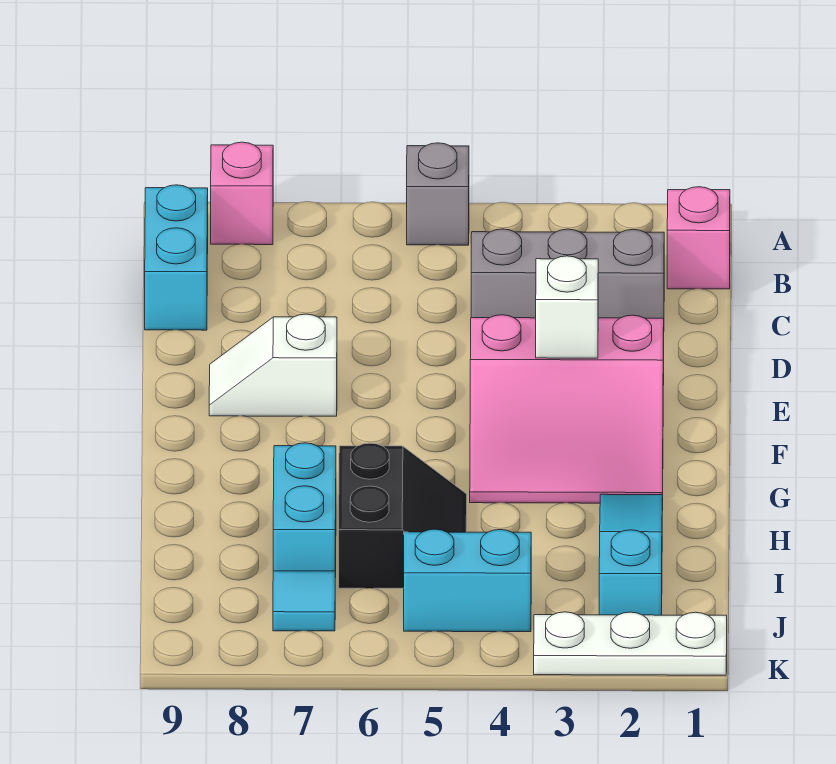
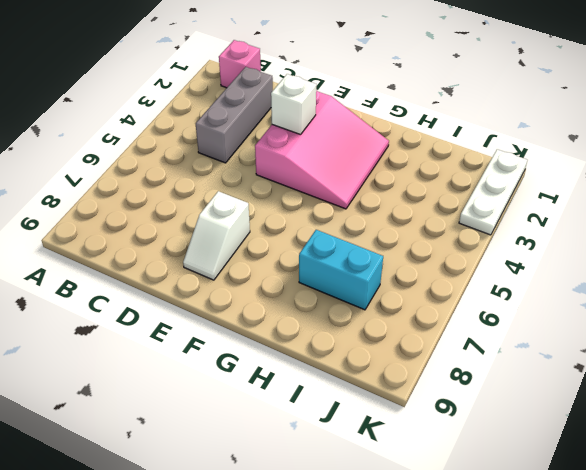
none -> grey brick A5 level 1
none -> pink brick A8 level 1
none -> cyan brick B9:C9 level 1

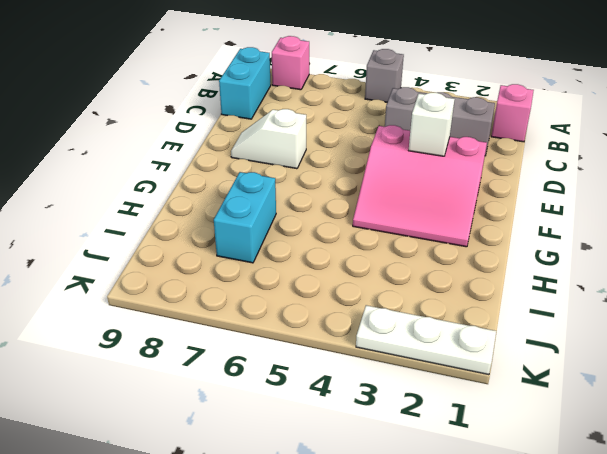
none -> cyan slope H2:J2 level 1 top J
none -> black slope H5:I6 level 1 top 6
none -> cyan brick J4:J5 level 1

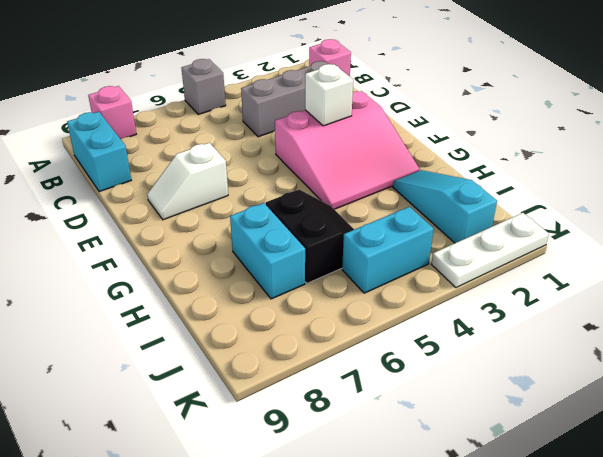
none -> cyan tile J7 level 1

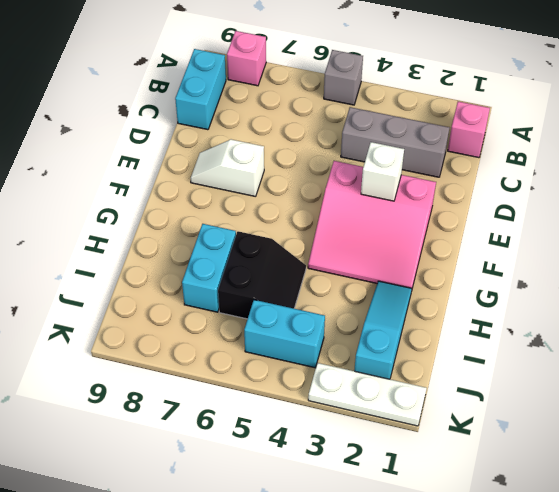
none -> cyan tile J7 level 1

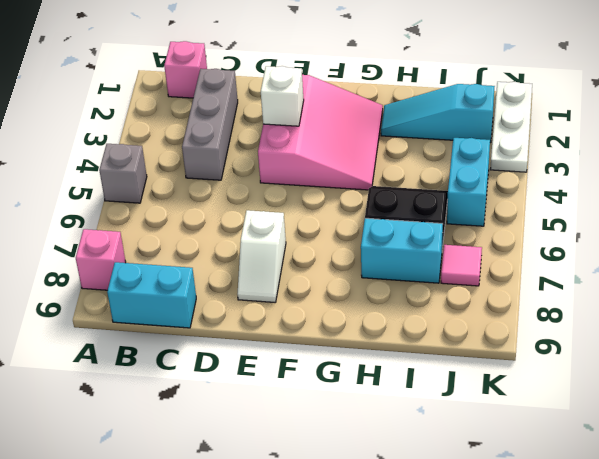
pink tile J7 level 1 -> cyan tile J7 level 1

